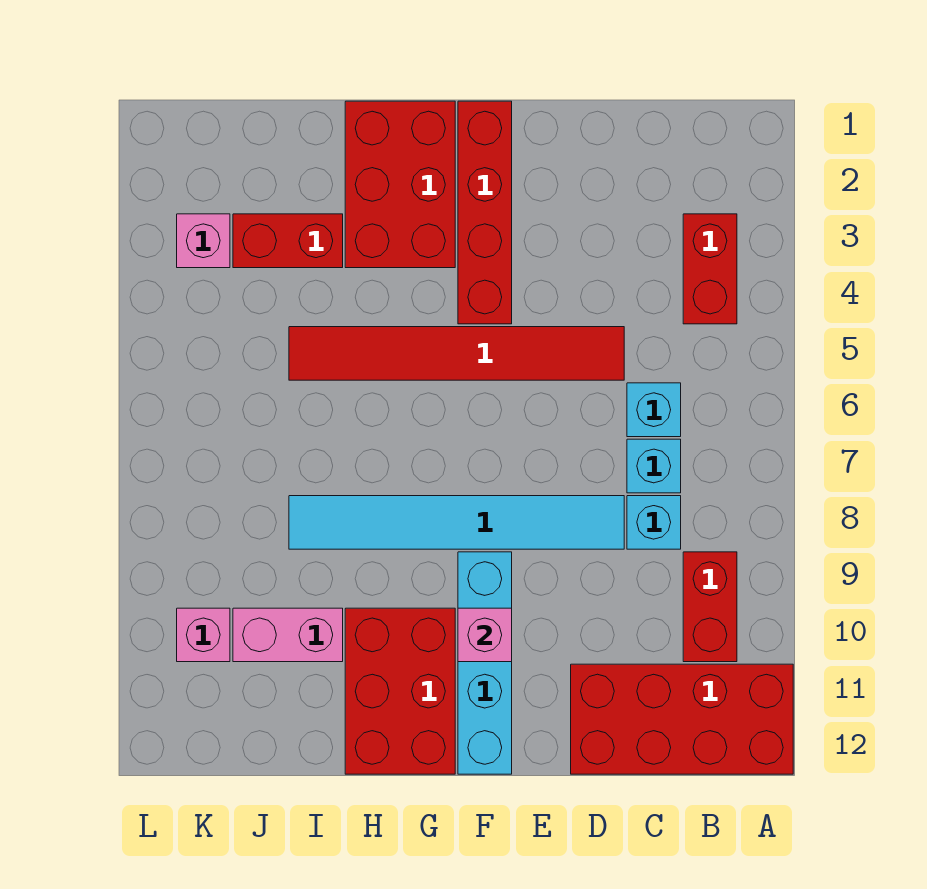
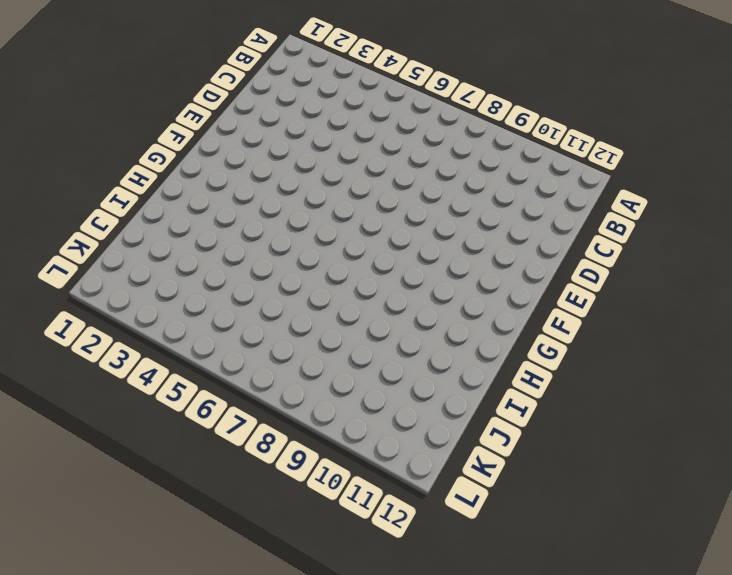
none -> red brick A11:D12 level 1
none -> red brick B3:B4 level 1
none -> red brick B9:B10 level 1

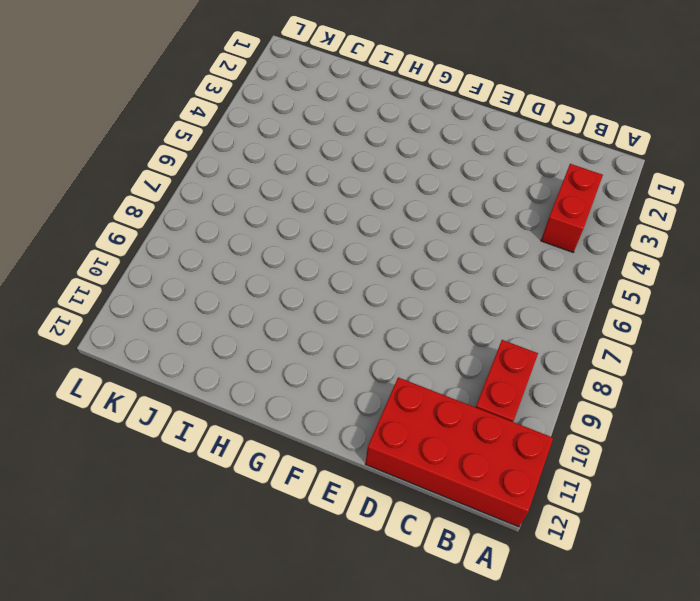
none -> cyan brick C6 level 1
none -> cyan brick C7 level 1
none -> cyan brick C8 level 1

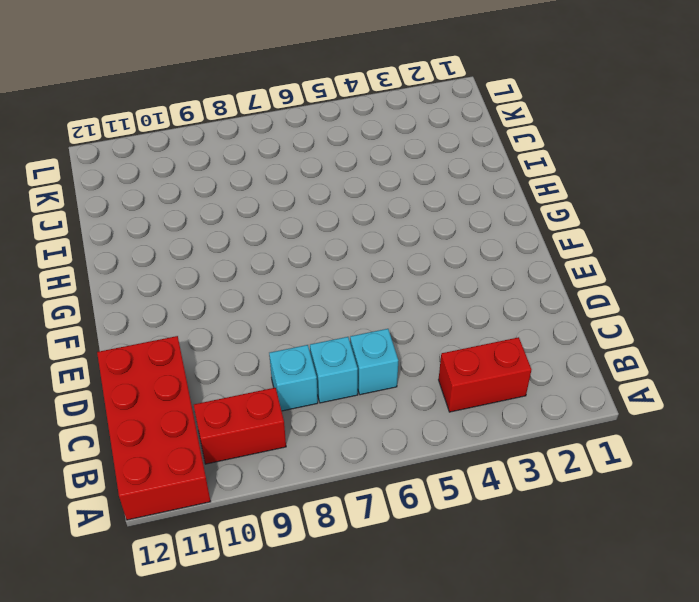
none -> red tile D5:I5 level 1
none -> cyan tile D8:I8 level 1
none -> red brick F1:F4 level 1

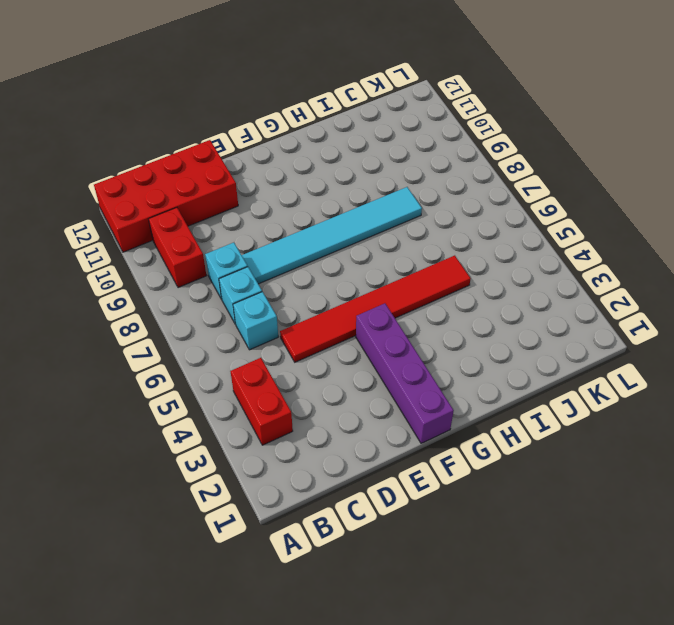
purple brick F1:F4 level 1 -> red brick F1:F4 level 1
none -> cyan brick F9:F12 level 1
none -> red brick G1:H3 level 1
none -> red brick G10:H12 level 1

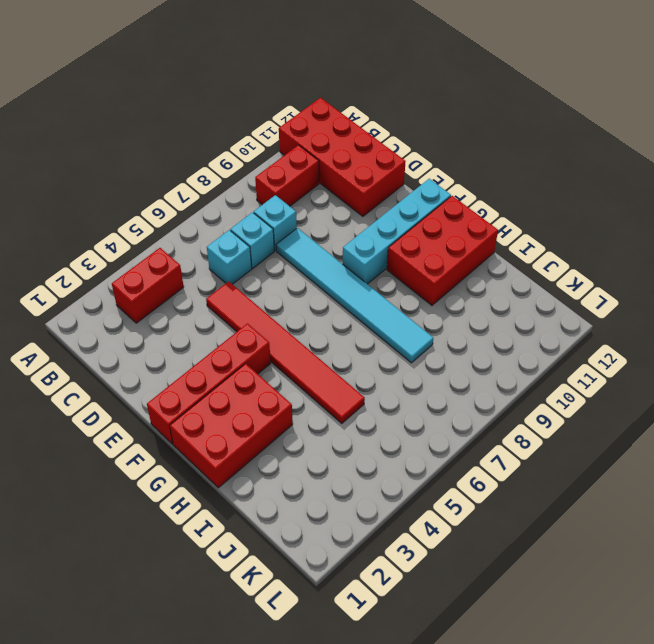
none -> red brick I3:J3 level 1
none -> pink brick I10:J10 level 1
none -> pink brick K3 level 1

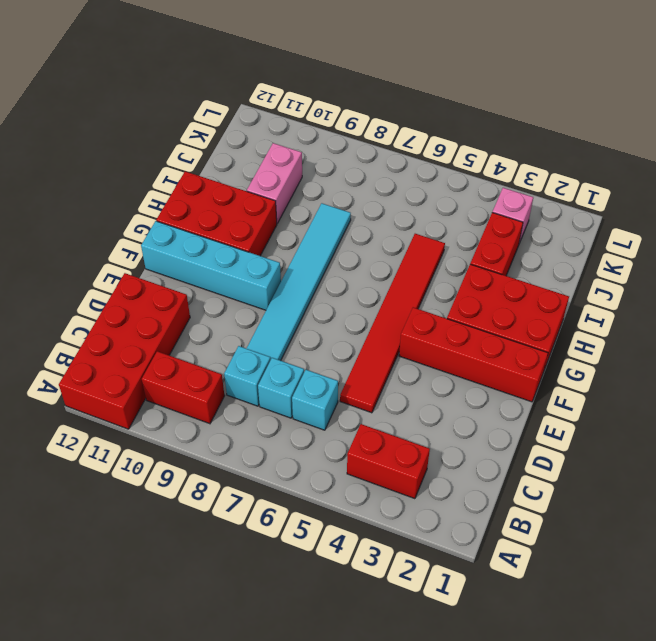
none -> pink brick K10 level 1
none -> pink brick F10 level 2

